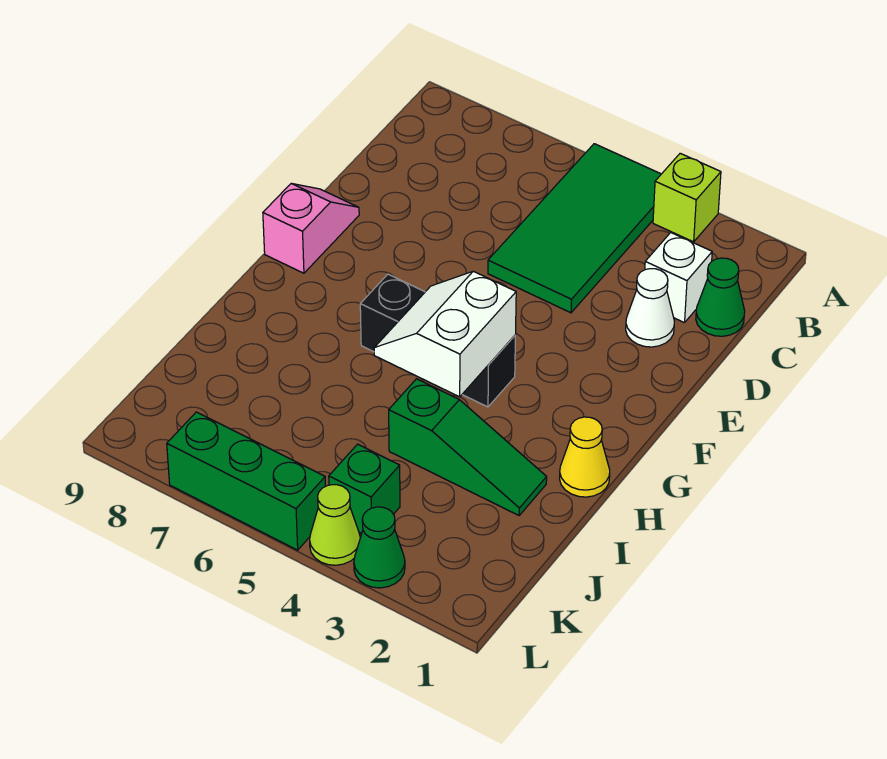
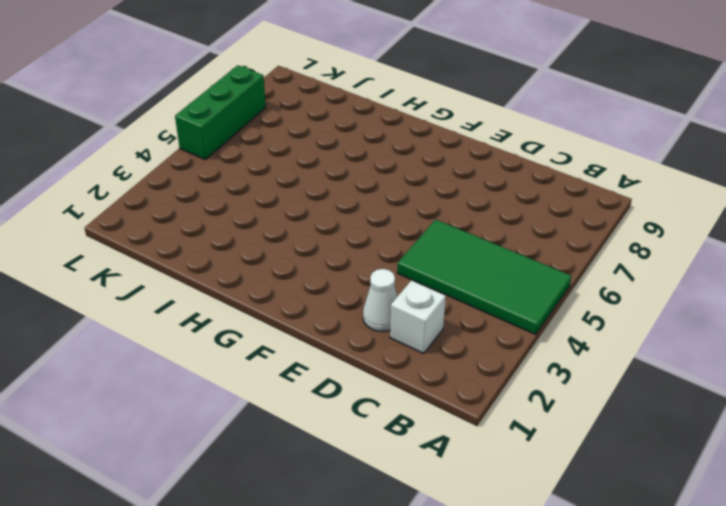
none -> lime brick A3 level 1
none -> green cone C1 level 1
none -> pink slope E9:F9 level 1 top F

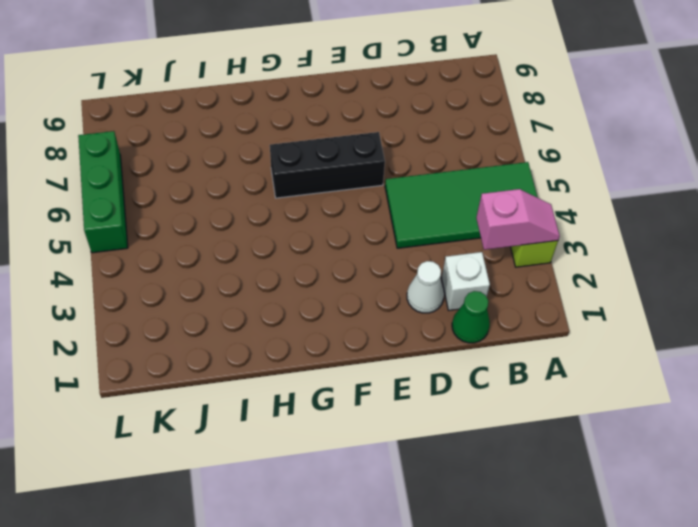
pink slope A3:B3 level 2 top B -> pink slope E9:F9 level 1 top F
black brick E6:G6 level 1 -> black brick G4:G6 level 1
none -> yellow cone H1 level 1
none -> green slope I2:I4 level 1 top 4
none -> green brick K4 level 1

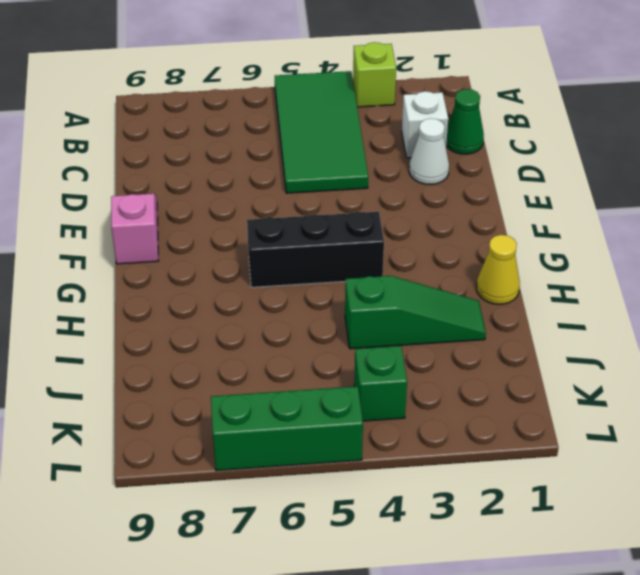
none -> green cone L3 level 1
none -> lime cone L4 level 1
none -> white slope G4:H5 level 2 top 4

